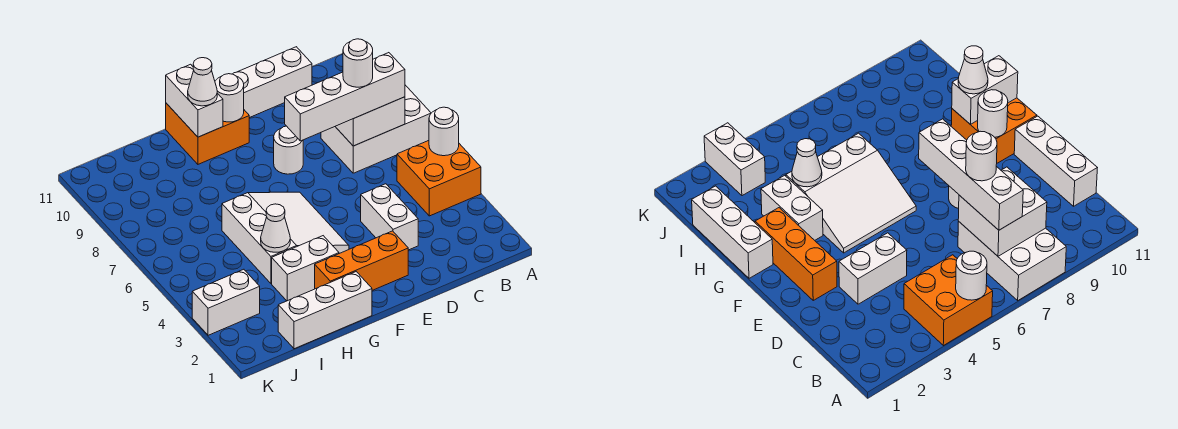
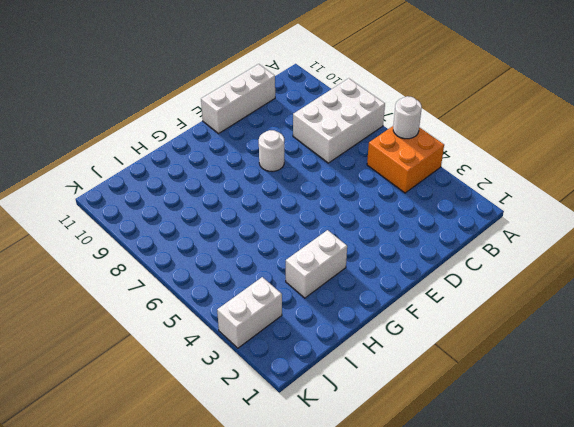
none -> white brick D3:D4 level 1
none -> orange brick E2:G2 level 1
none -> white slope F4:H6 level 1 top H

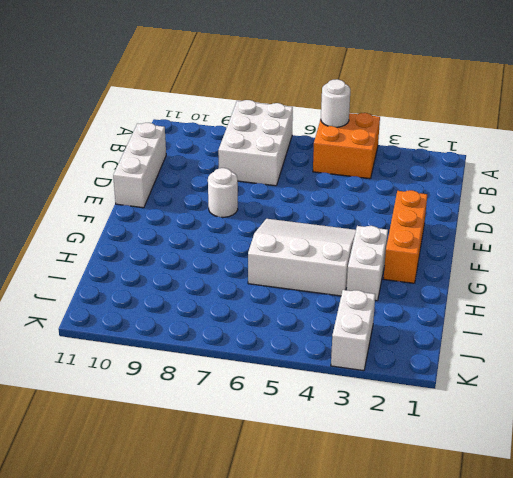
none -> white brick D3:D4 level 1
none -> orange brick F10:G11 level 1
none -> white brick G1:I1 level 1

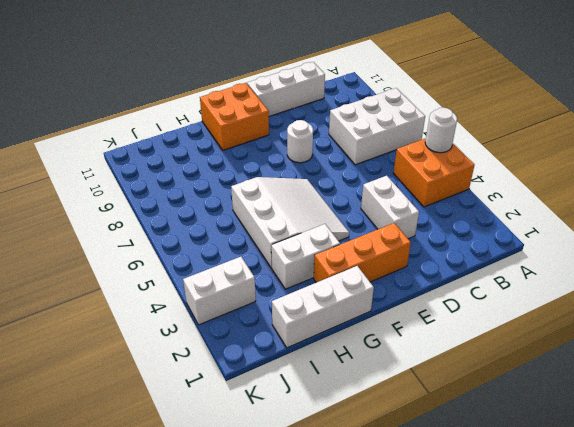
none -> white brick B7:C8 level 2
none -> white round brick F10 level 2
none -> white brick G10:G11 level 2

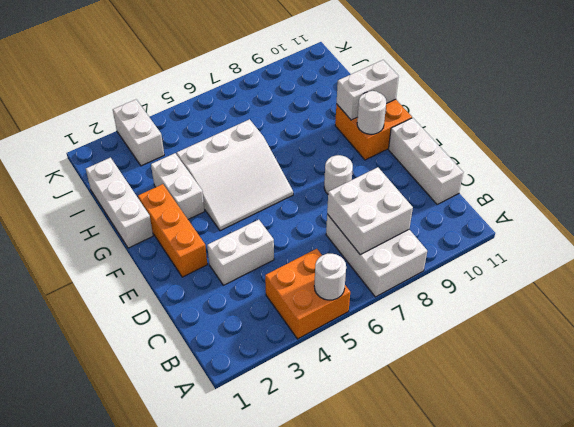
none -> white cone H4 level 2
none -> white brick B7:E7 level 3
none -> white cone G10 level 3

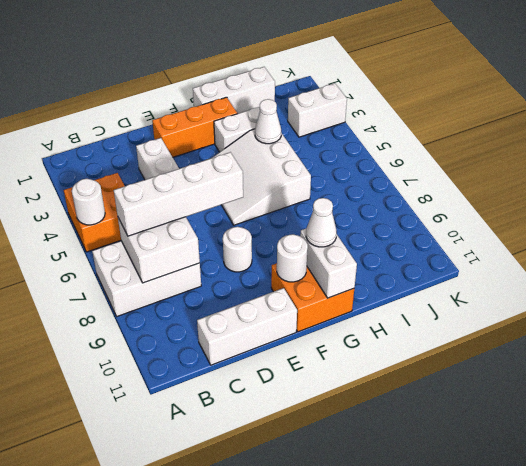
none -> white round brick C7 level 4

